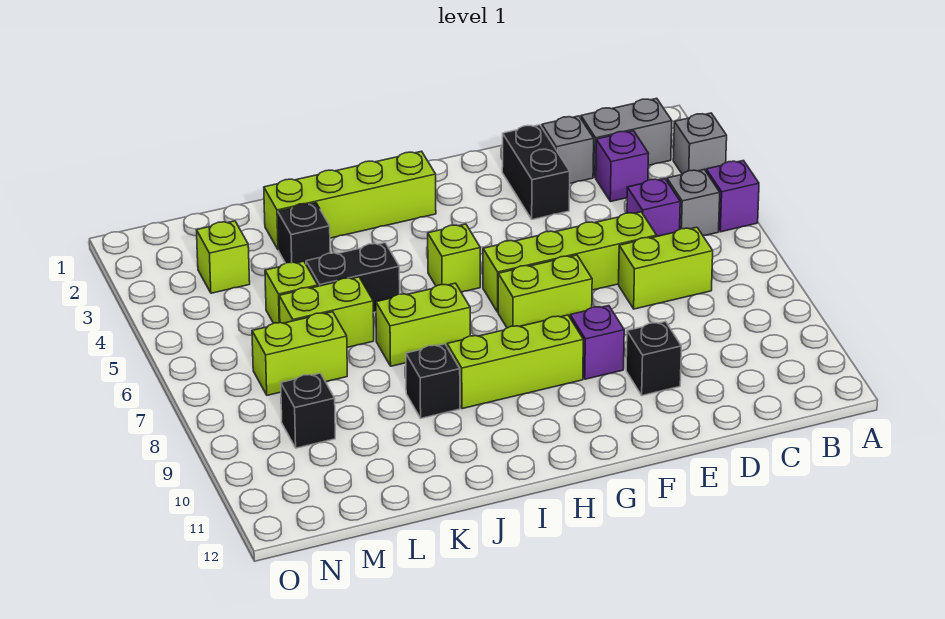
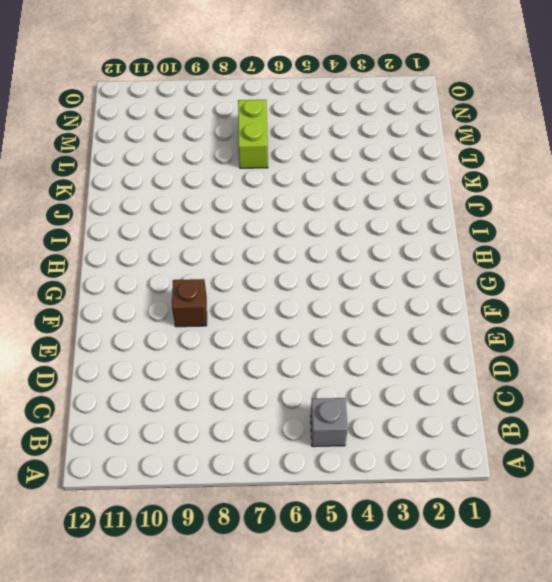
brown brick F9 level 1 -> purple brick F9 level 1
none -> grey brick A3 level 1
none -> purple brick A5 level 1
none -> grey brick B2:C2 level 1

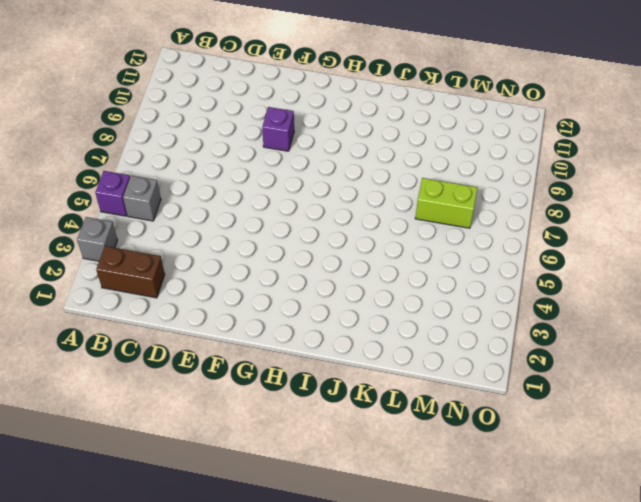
brown brick B2:C2 level 1 -> grey brick B2:C2 level 1
none -> purple brick C3 level 1
none -> purple brick C5 level 1
none -> lime brick C7:D7 level 1

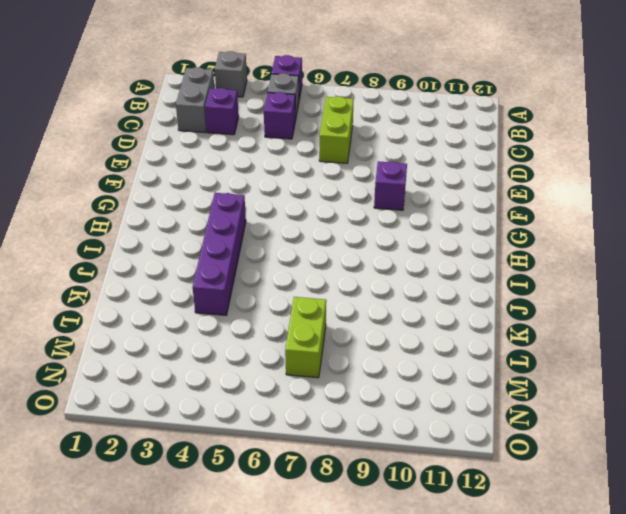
purple brick H4:K4 level 1 -> none
none -> grey brick D2 level 1
none -> lime brick D6:G6 level 1
none -> black brick E2:E3 level 1

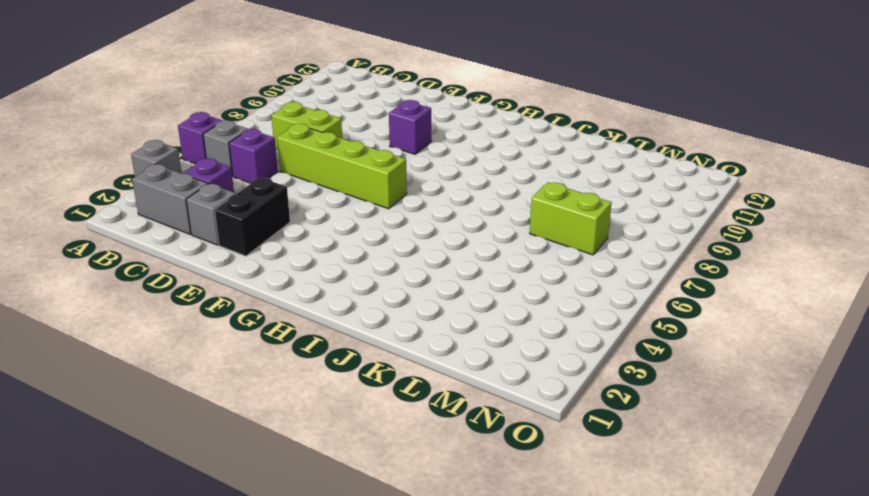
none -> black brick E10 level 1
none -> lime brick F7:G7 level 1
none -> lime brick G9:I9 level 1

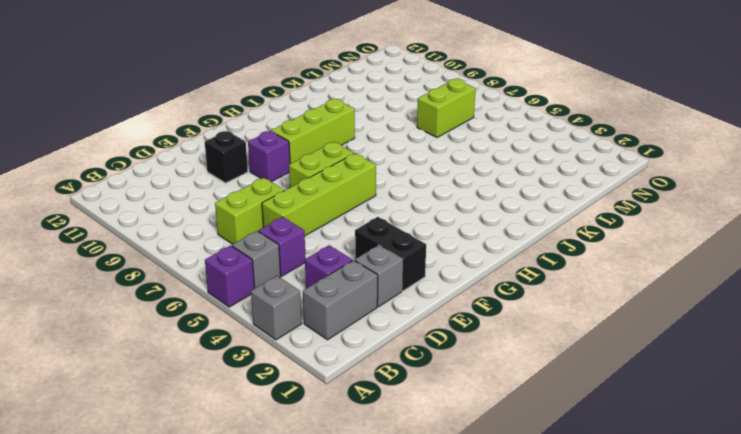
none -> lime brick H2:K2 level 1
none -> lime brick H5 level 1
none -> lime brick I7:J7 level 1

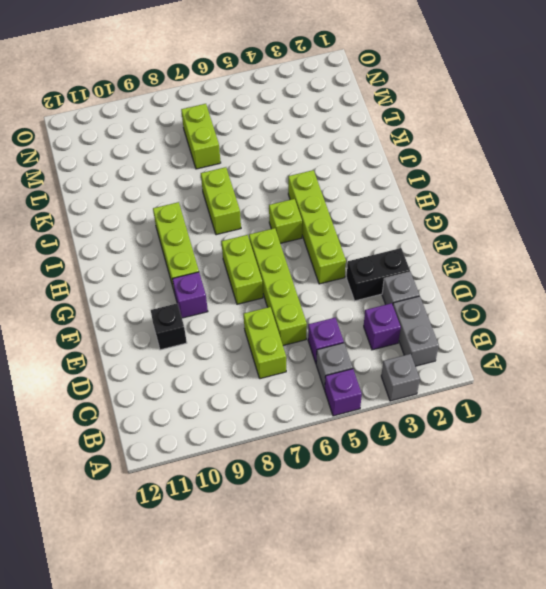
lime brick F4:I4 level 1 -> lime brick H2:K2 level 1
none -> black brick J5:K5 level 1
none -> black brick J9 level 1
none -> black brick K3 level 1

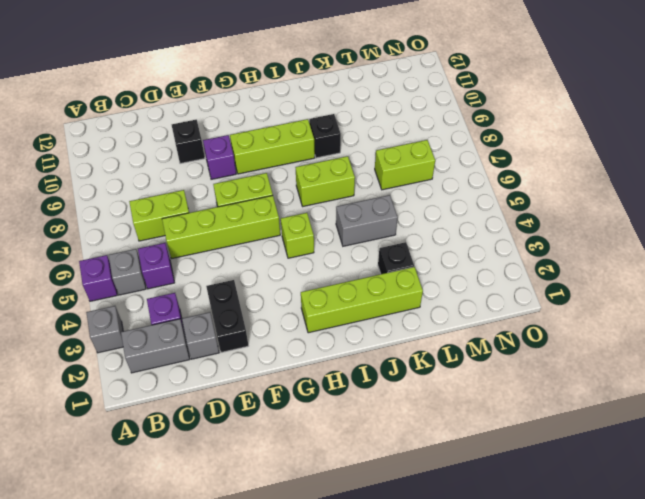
grey brick J5:K5 level 1 -> black brick J5:K5 level 1
none -> lime brick K6:L6 level 1
none -> lime brick L5 level 1
none -> lime brick M3 level 1

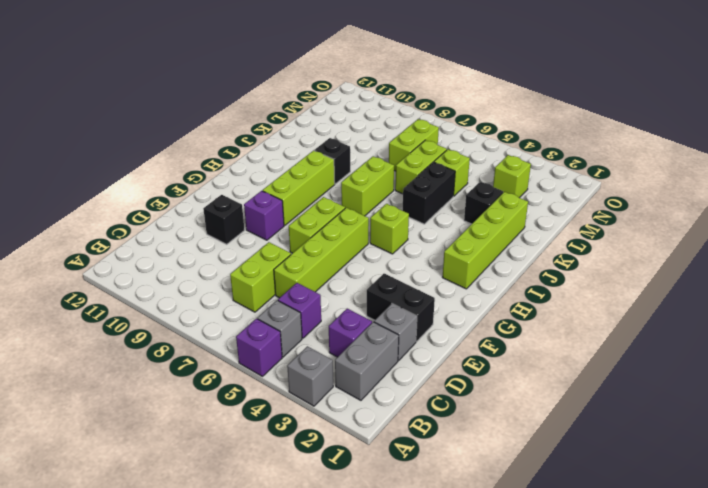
none -> black brick M9 level 1

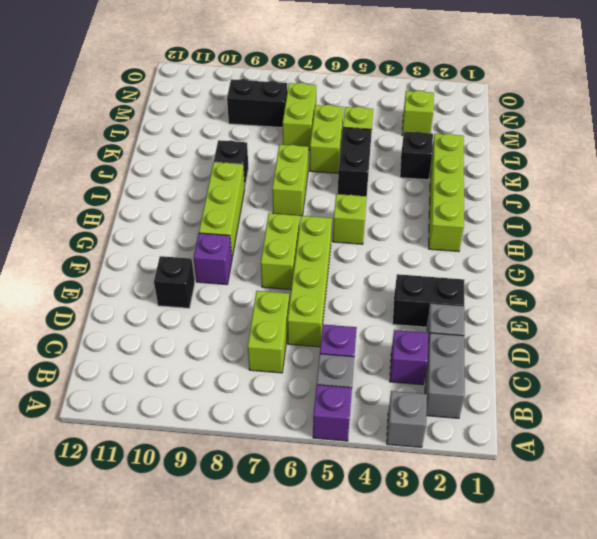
black brick M8:M9 level 1 -> black brick M9 level 1

